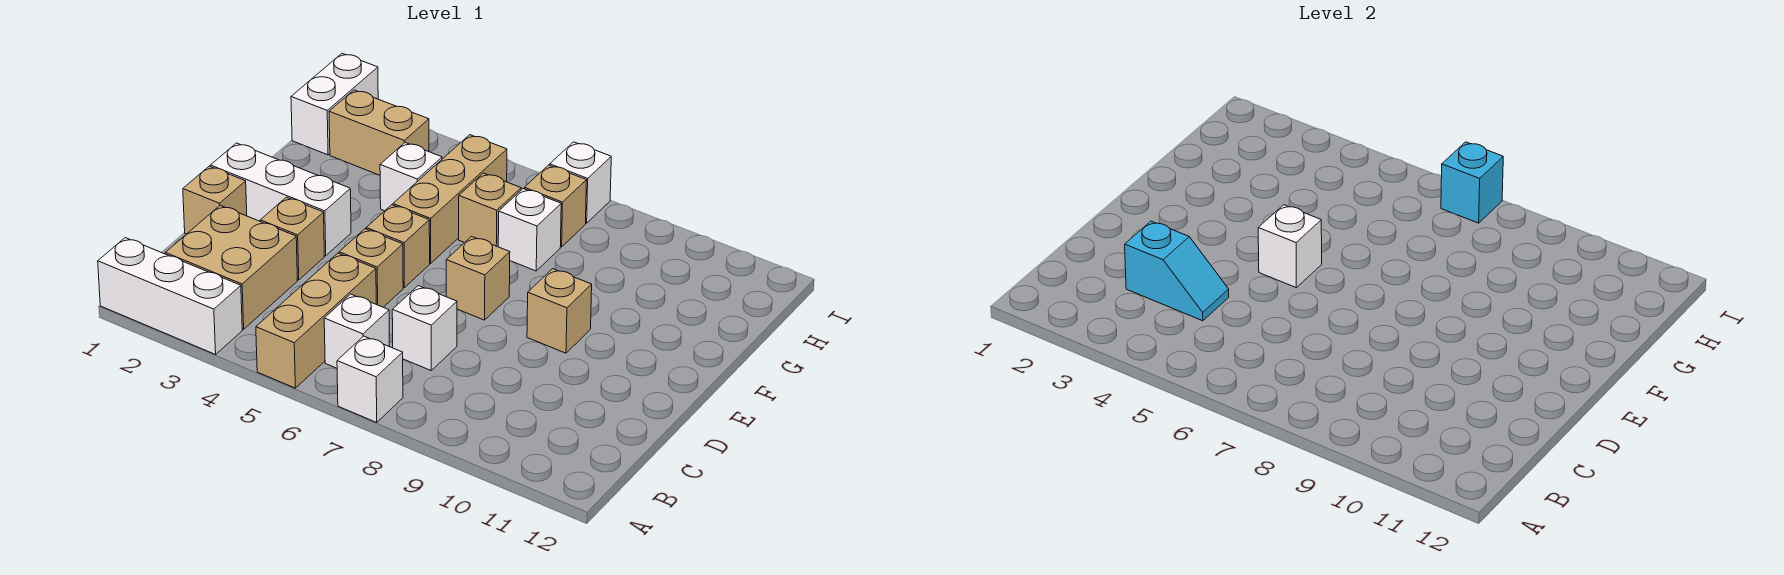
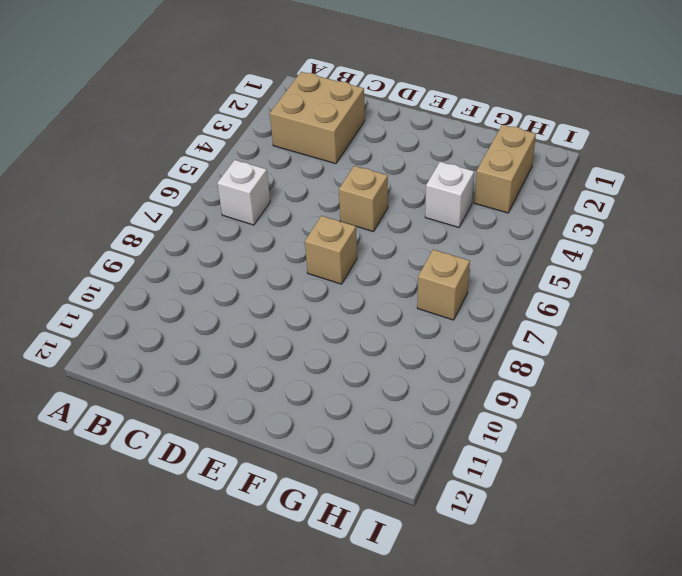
none -> white brick A1:A3 level 1
none -> tan brick A5:C5 level 1
none -> white brick A7 level 1

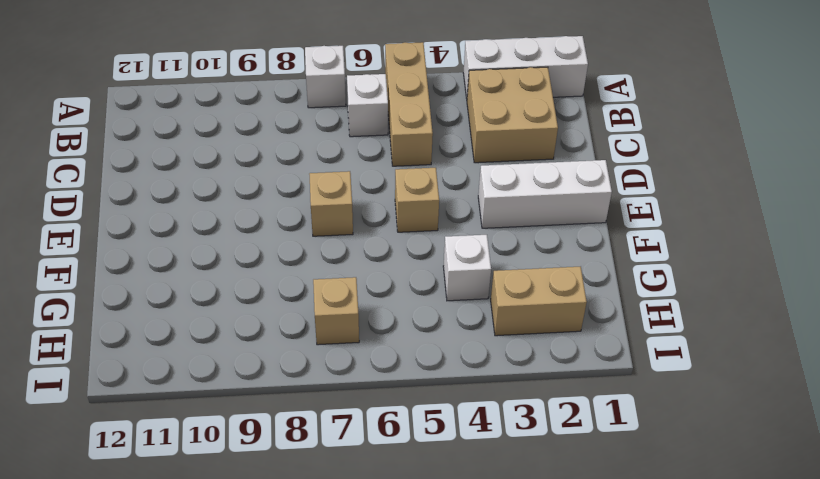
none -> white brick C7 level 1
none -> tan brick D1 level 1
none -> tan brick D3 level 1

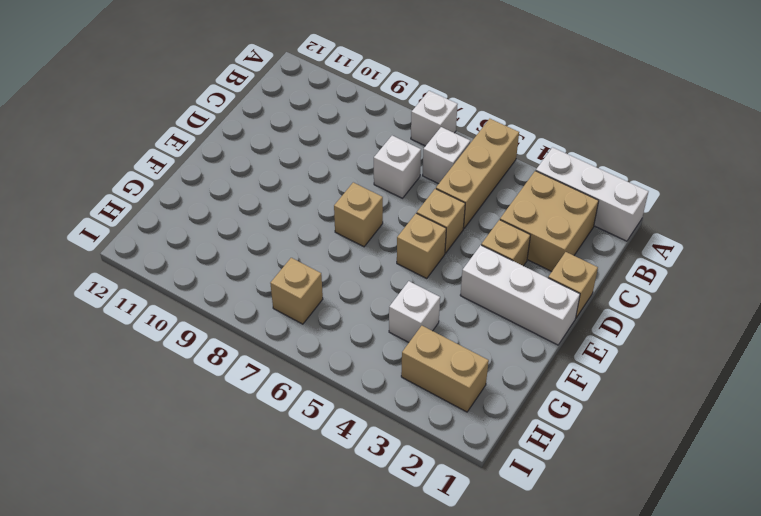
none -> tan brick E9 level 1
none -> tan brick F5:H5 level 1
none -> tan brick G6 level 1

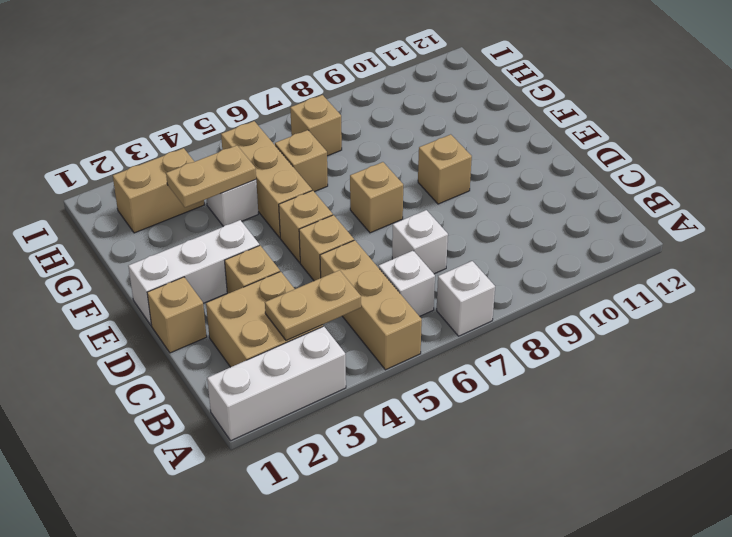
tan plate B3:B4 level 2 -> none
tan plate G3:G4 level 2 -> none
none -> white brick G7 level 1
none -> white brick H1:I1 level 1
none -> white brick I7 level 1

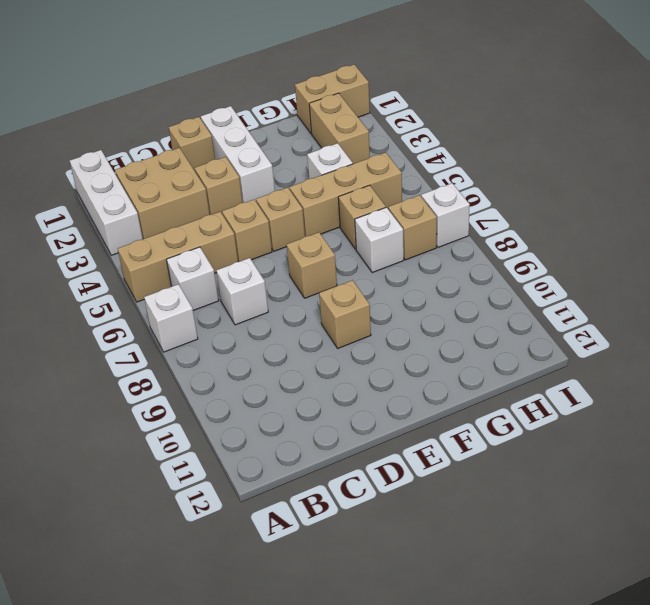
tan brick H1:I1 level 1 -> white brick H1:I1 level 1
none -> cyan slope C3:C4 level 2 top 3
none -> white brick E5 level 2
none -> cyan brick I7 level 2

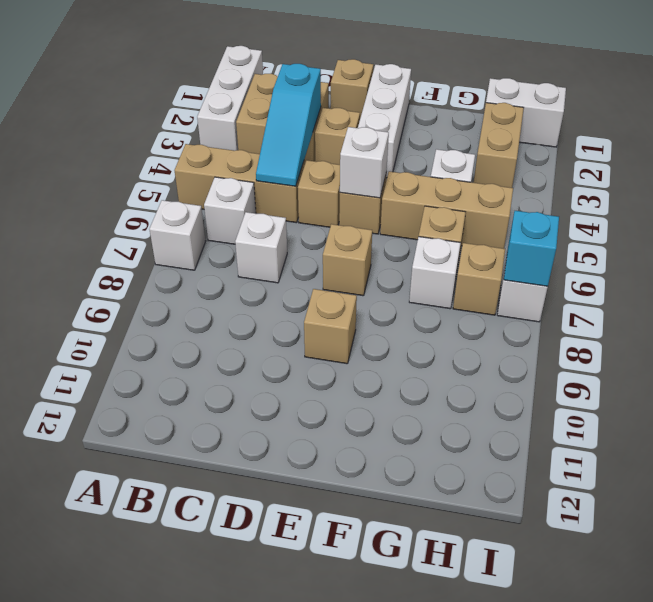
cyan slope C3:C5 level 2 top 3 -> cyan slope C3:C4 level 2 top 3

